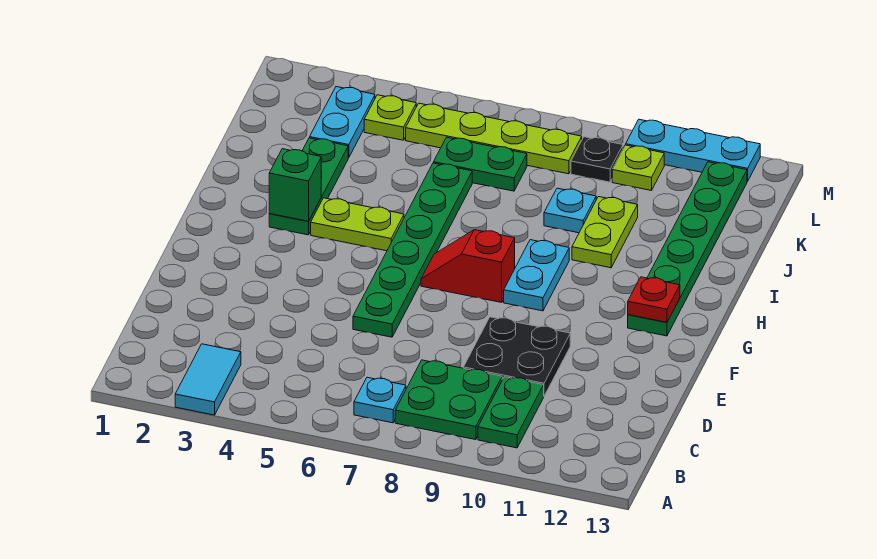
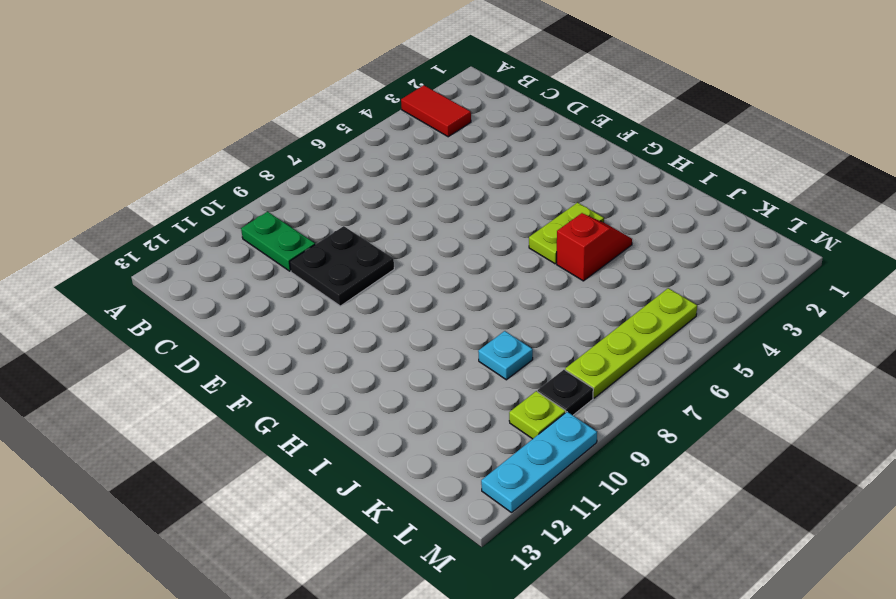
red tile A3:B3 level 1 -> cyan tile A3:B3 level 1
red slope I4:I5 level 1 top 5 -> red slope G7:G8 level 1 top 8
none -> cyan plate B7 level 1
none -> green plate B8:C9 level 1
none -> green plate E6:J6 level 1

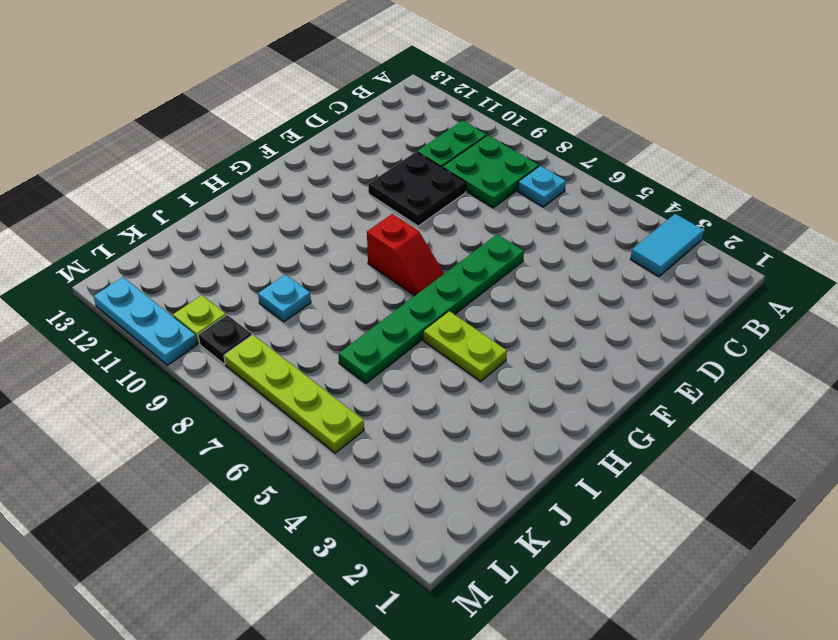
none -> cyan plate G9:H9 level 1
none -> green plate G12:L12 level 1
none -> green plate H3:J3 level 1

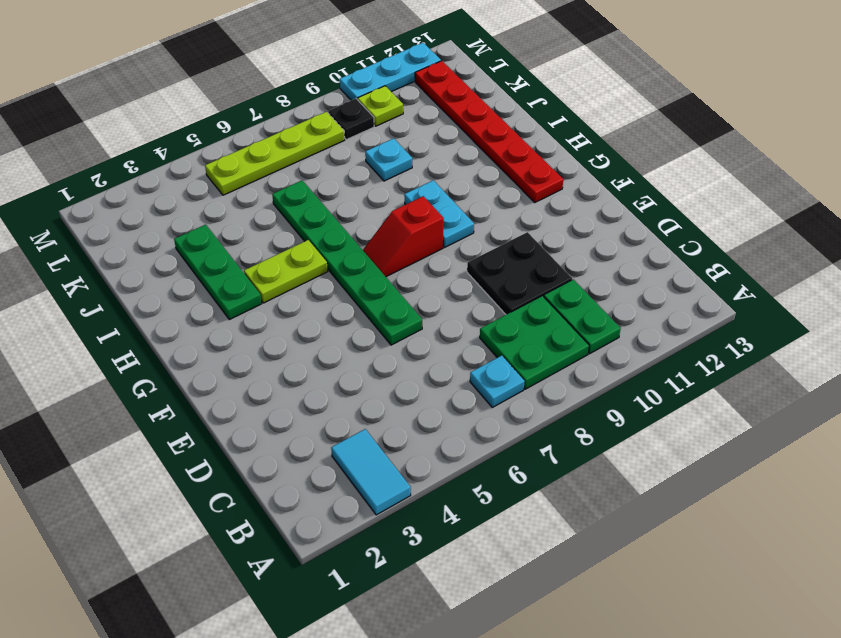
red plate G12:L12 level 1 -> green plate G12:L12 level 1
none -> lime plate I10:J10 level 1
none -> cyan plate K3:L3 level 1
none -> green plate K6:K7 level 1

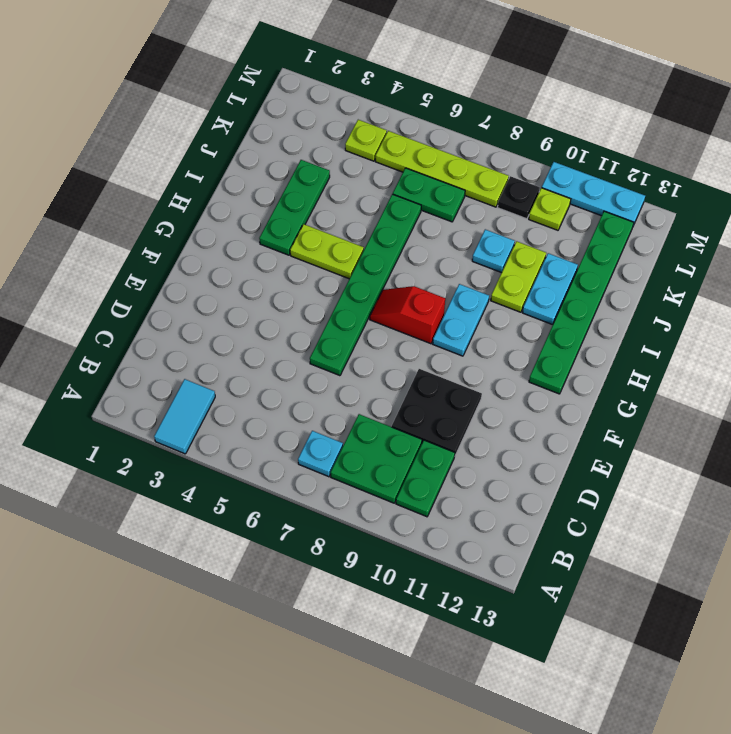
cyan plate I11:J11 level 1 -> cyan plate K3:L3 level 1
none -> red plate G12 level 2
none -> green brick H3 level 2

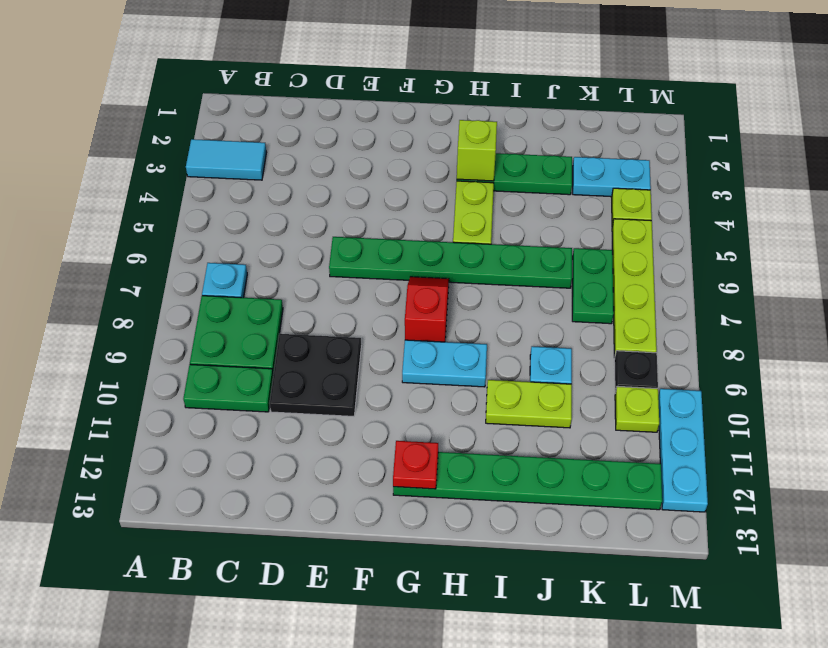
lime brick H3 level 2 -> green brick H3 level 2

